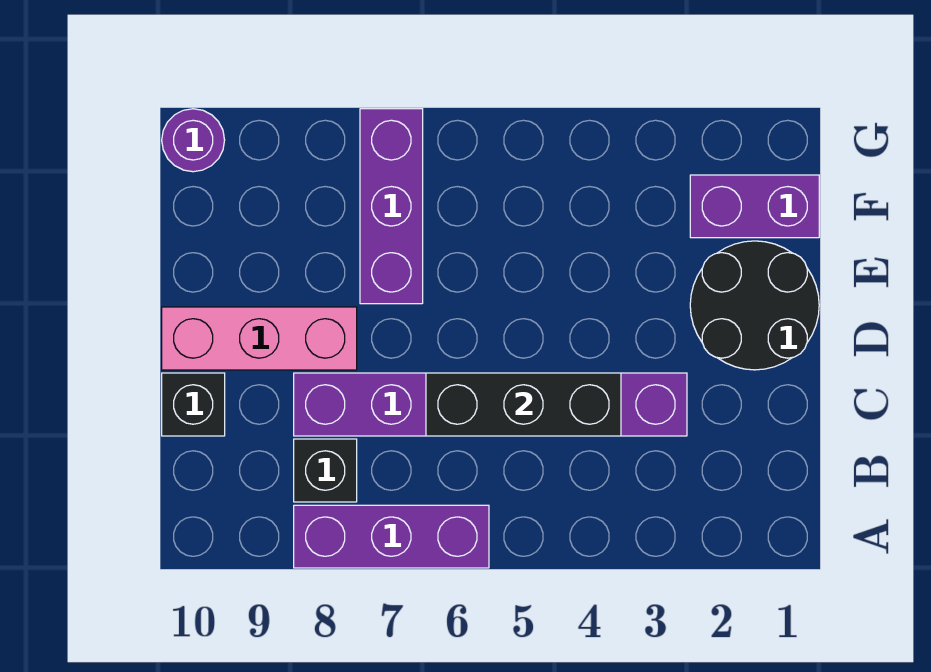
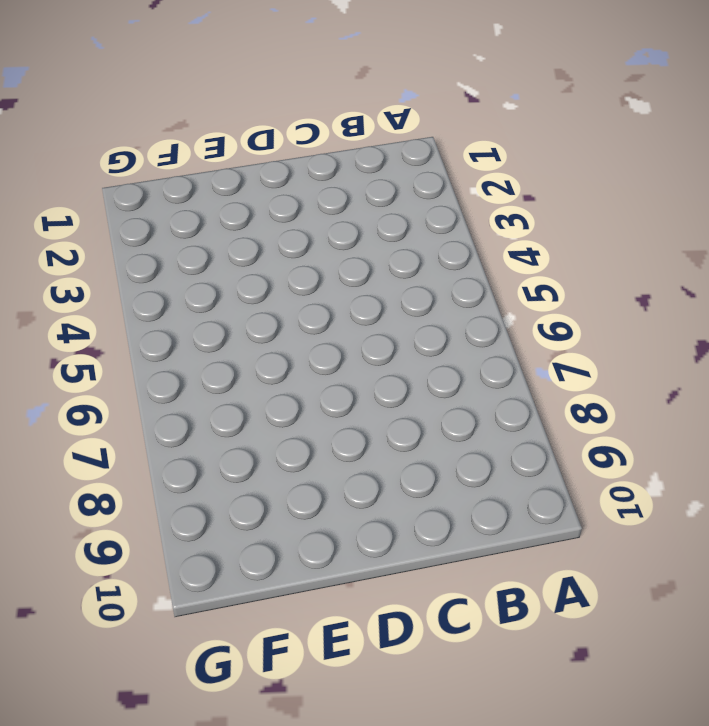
none -> purple brick A6:A8 level 1
none -> black brick B8 level 1

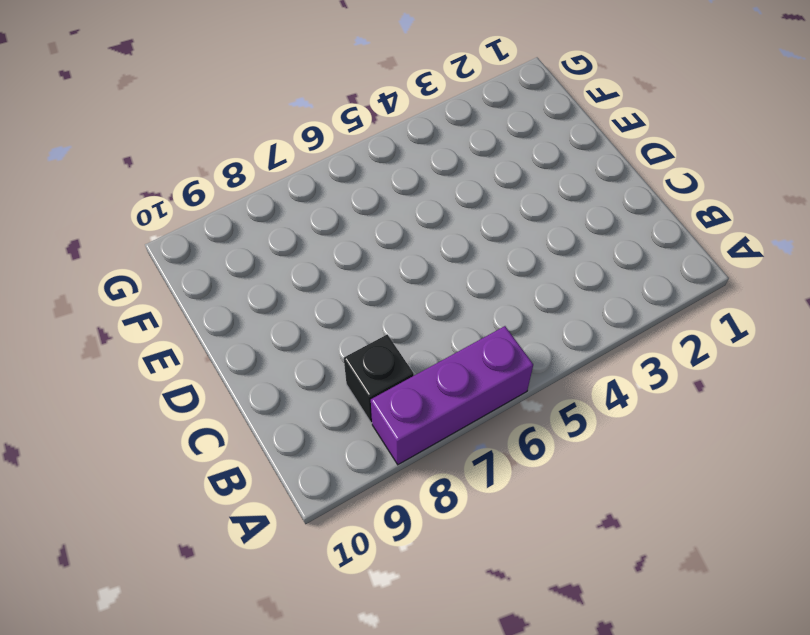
none -> purple brick C3:C8 level 1
none -> black brick C10 level 1

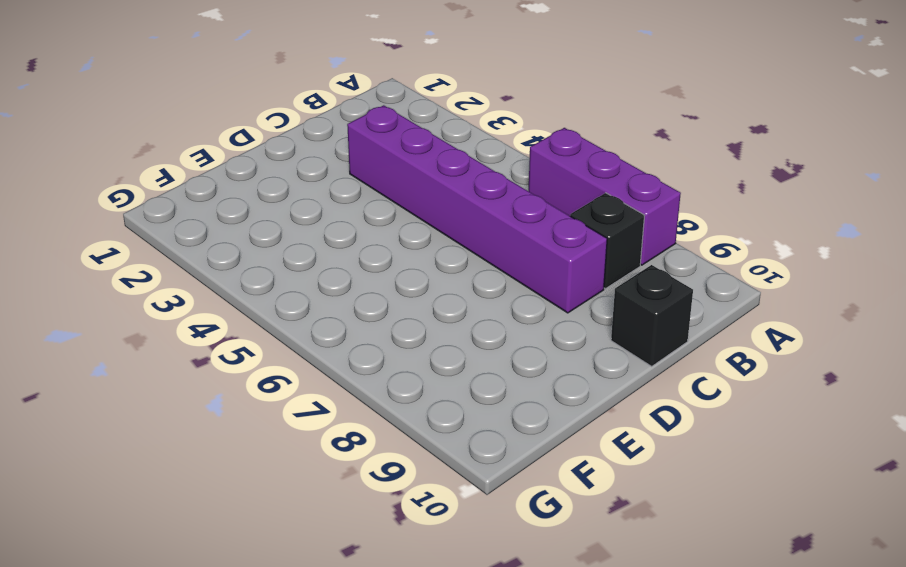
none -> black round brick D1:E2 level 1
none -> pink brick D8:D10 level 1

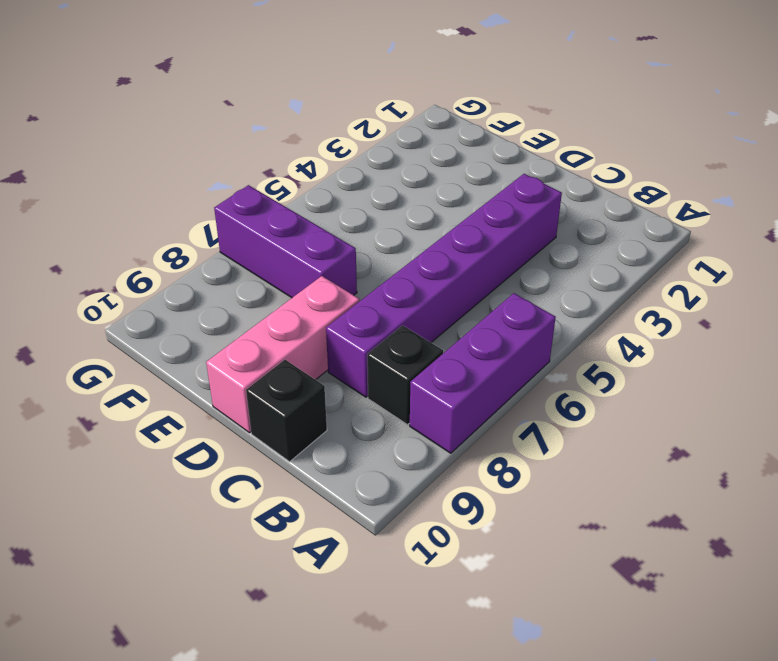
none -> black round brick D1:E2 level 1
none -> purple brick F1:F2 level 1

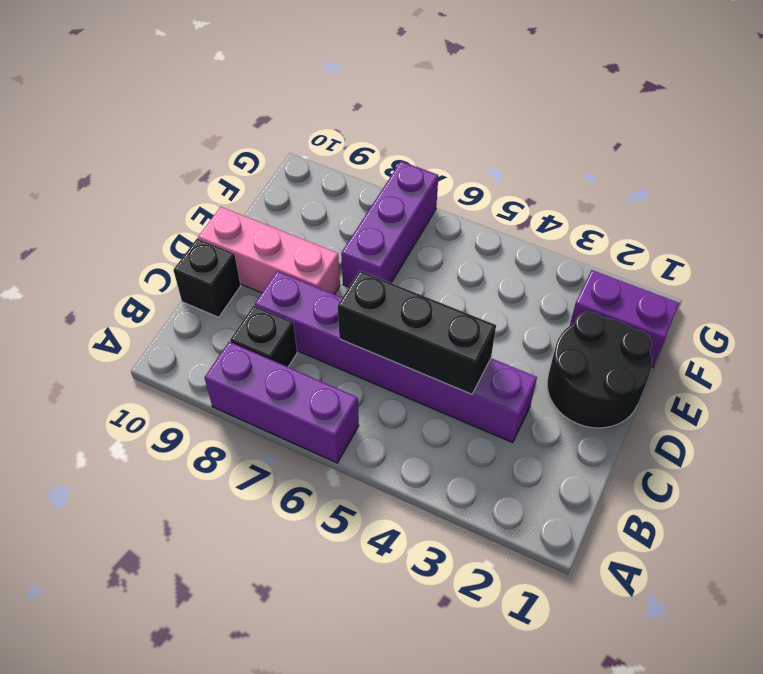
none -> purple round brick G10 level 1

